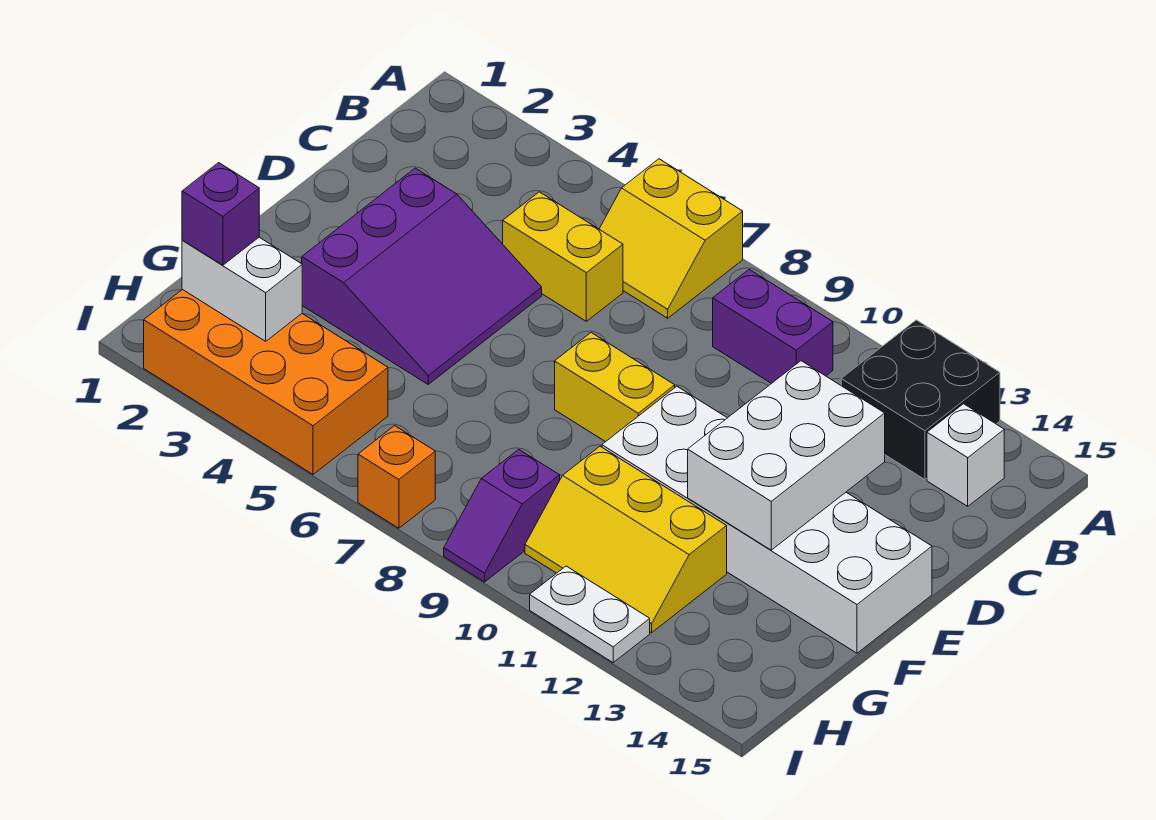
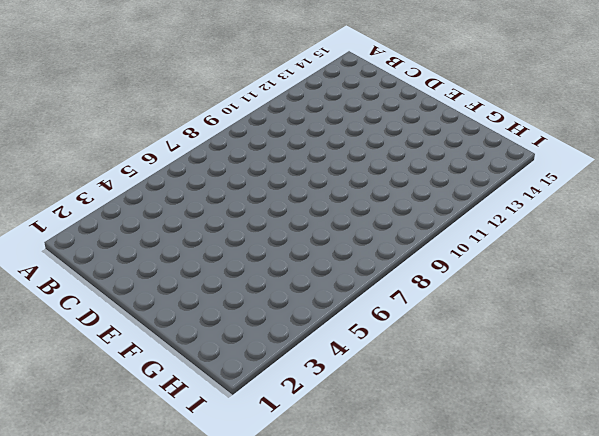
none -> yellow slope A6:B7 level 1 top A
none -> black brick A12:B13 level 1
none -> purple brick B9:B10 level 1

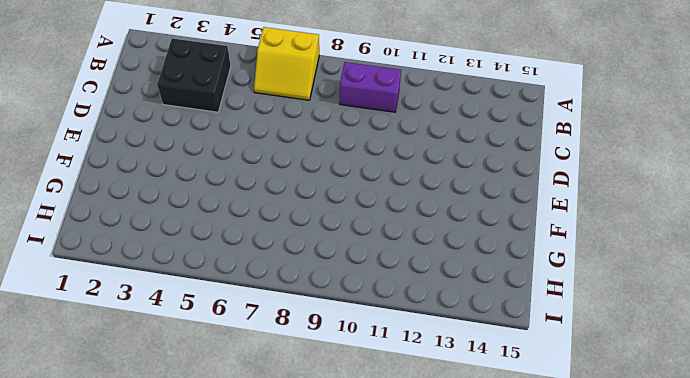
black brick B3:C4 level 1 -> black brick A12:B13 level 1
none -> white brick B14 level 1
none -> yellow brick C5:C6 level 1
none -> purple slope D3:F5 level 1 top 3

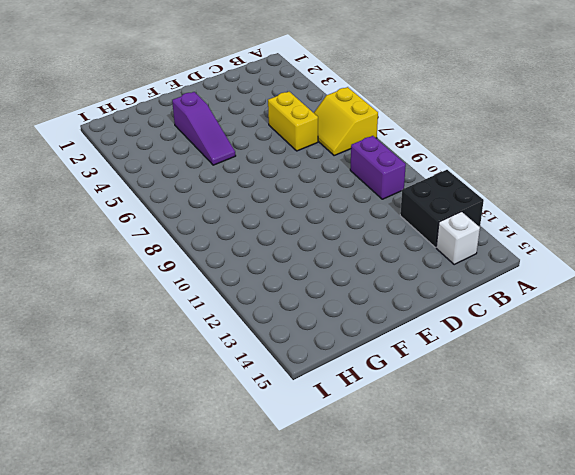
purple slope F3:F5 level 1 top 3 -> purple slope D3:F5 level 1 top 3
none -> yellow brick E8:E9 level 1
none -> white brick E10:F15 level 1
none -> yellow slope G10:H12 level 1 top G

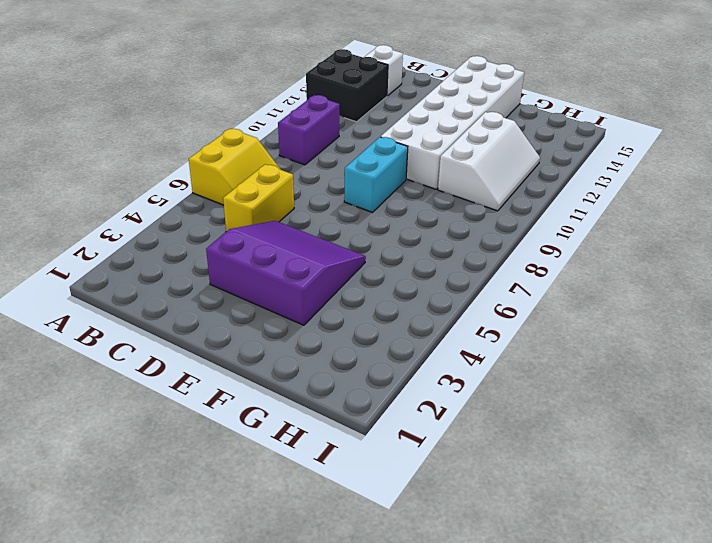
cyan brick E8:E9 level 1 -> yellow brick E8:E9 level 1
white slope G10:H12 level 1 top G -> yellow slope G10:H12 level 1 top G
none -> orange brick H2:I5 level 1
none -> purple slope H9:I9 level 1 top H
none -> orange brick I7 level 1

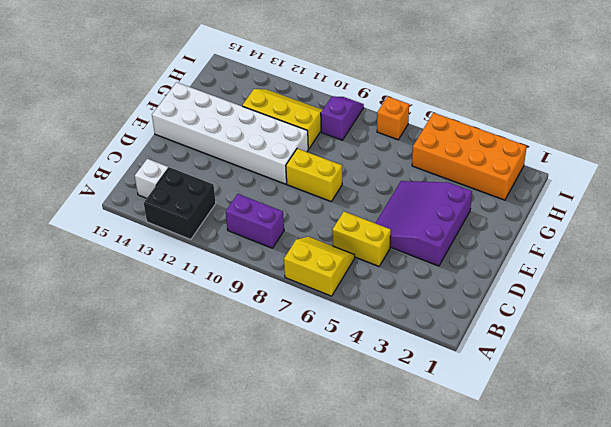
none -> white plate I11:I12 level 1
none -> white brick D12:F13 level 2
none -> white brick H2:H3 level 2

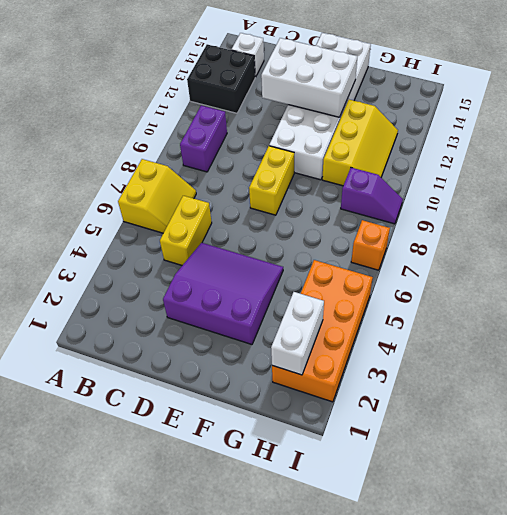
none -> white plate I11:I12 level 1
none -> purple brick H2 level 3

